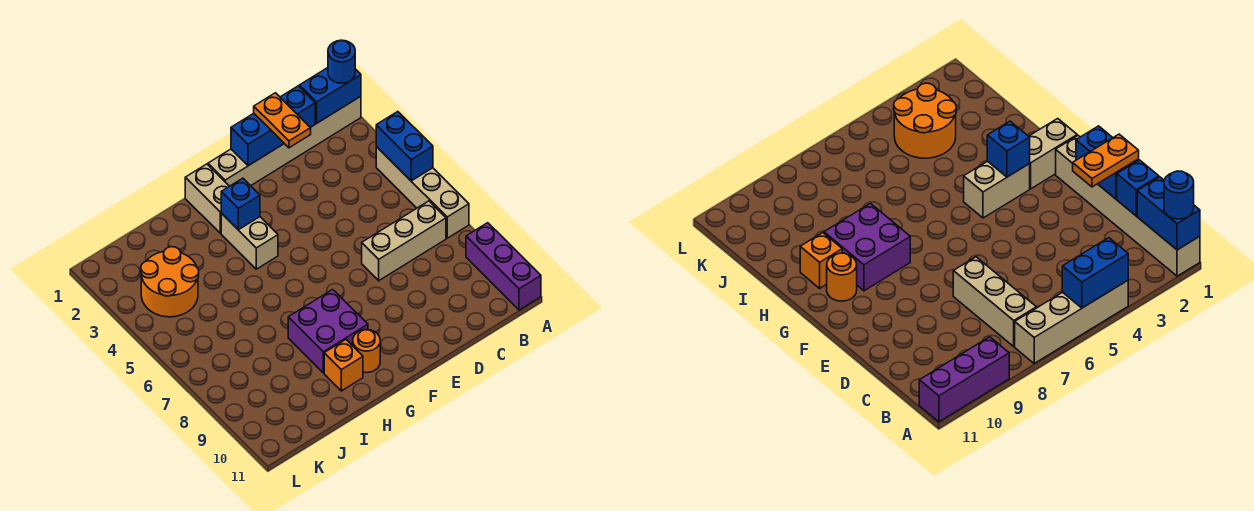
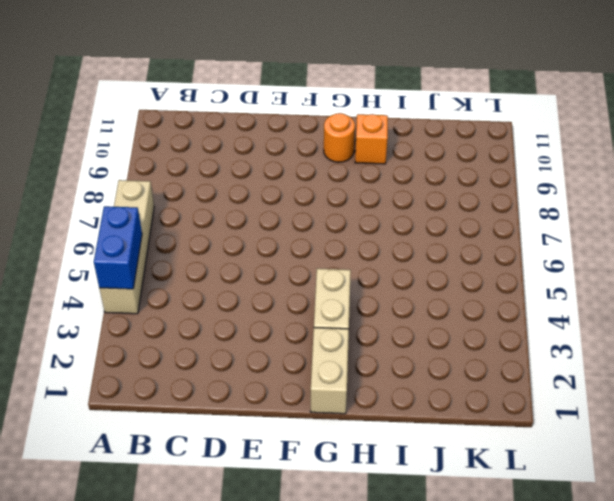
none -> tan brick A1:F1 level 1
none -> purple brick A9:A11 level 1
none -> tan brick B7:D7 level 1

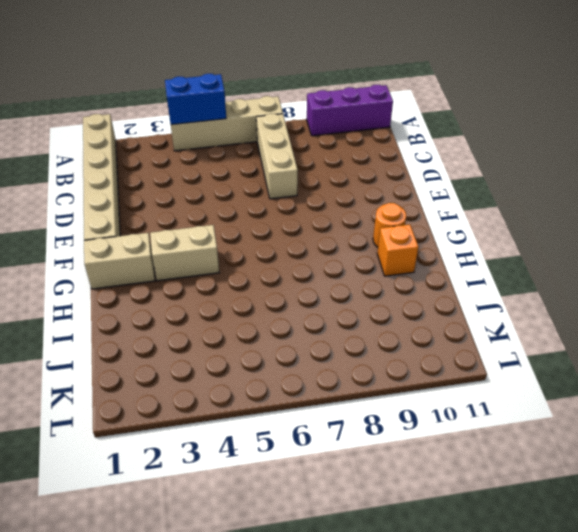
none -> purple brick G8:H9 level 1
none -> orange round brick J3:K4 level 1
none -> blue brick A1:B1 level 2

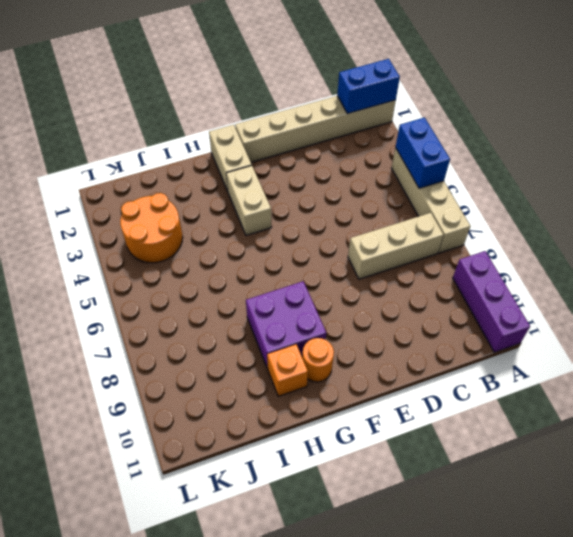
none -> blue brick C1 level 2
none -> blue brick D1:E1 level 2
none -> blue brick G3 level 2

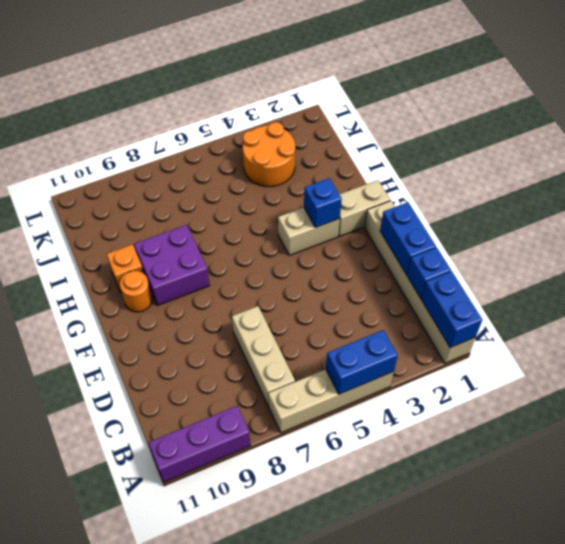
none -> blue round brick A1 level 3
none -> orange plate D1:D2 level 3

